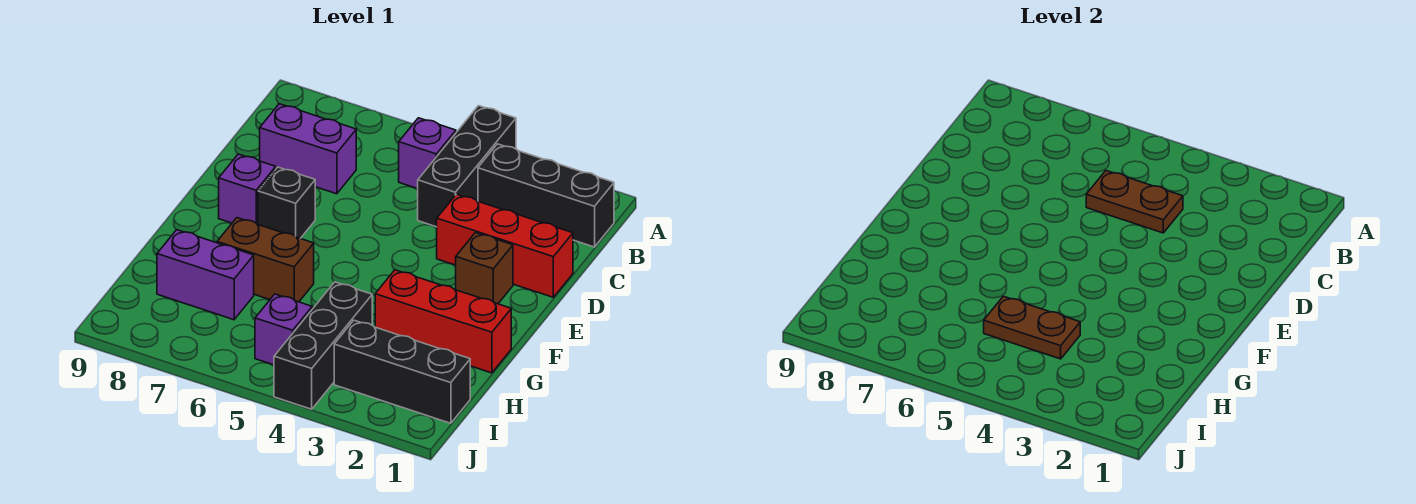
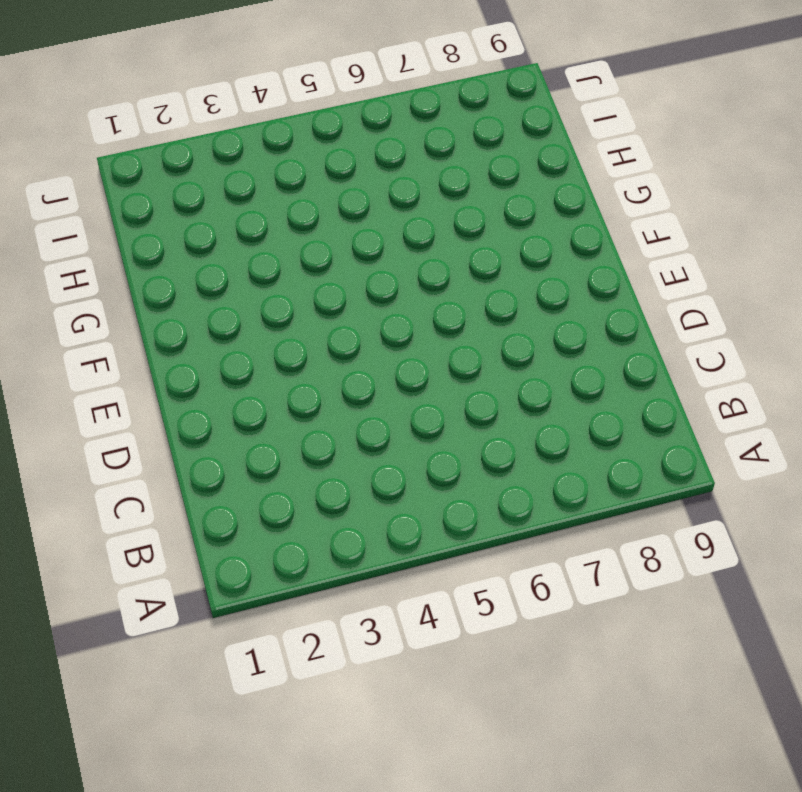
none -> black brick A4:C4 level 1
none -> black brick B1:B3 level 1
none -> purple brick B5 level 1

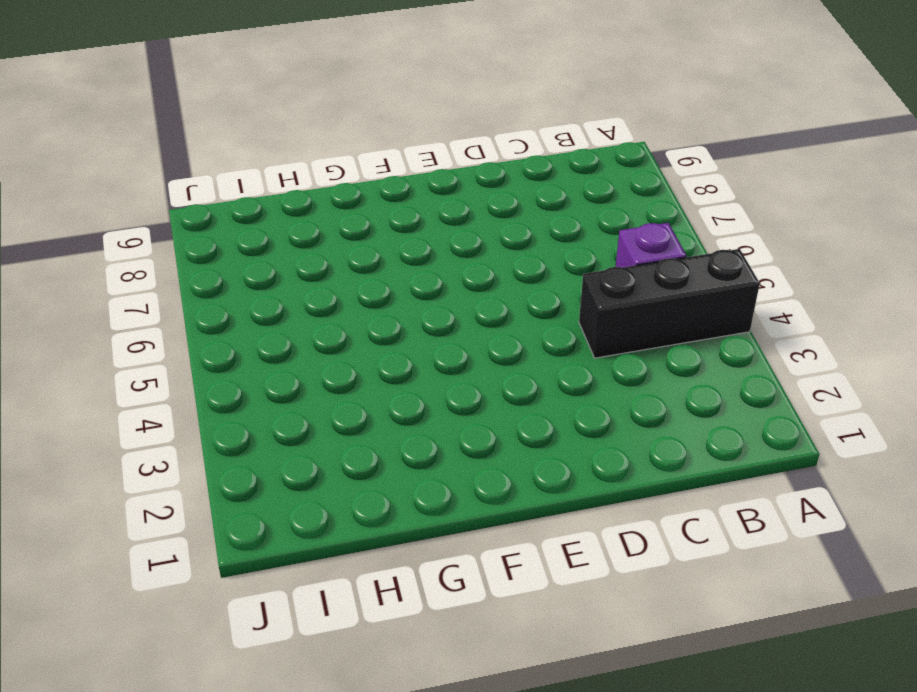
none -> black brick B1:B3 level 1
none -> purple brick C7:C8 level 1
none -> red brick D1:D3 level 1

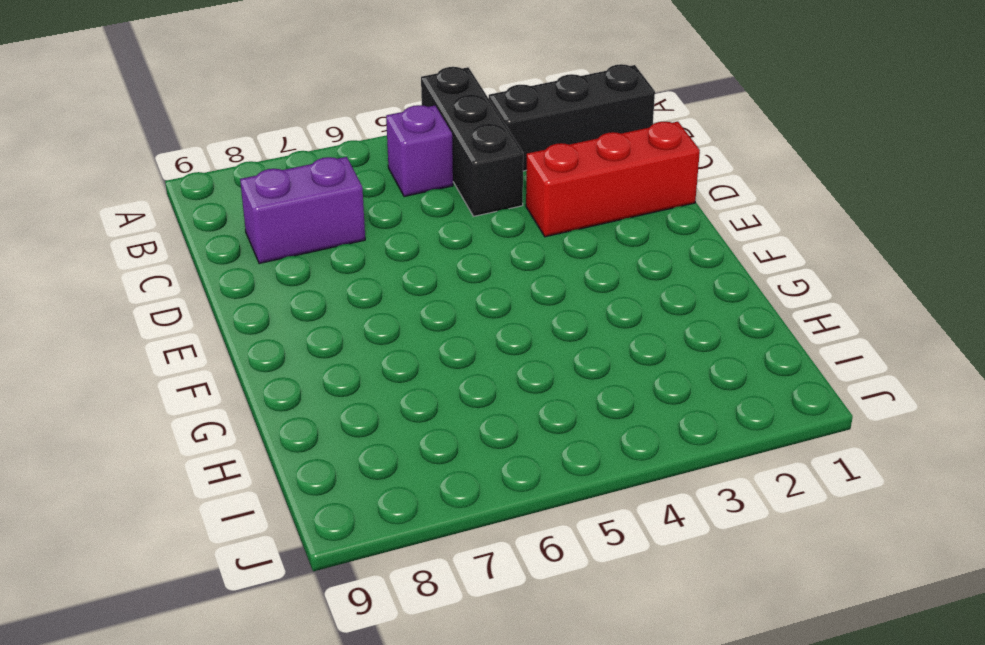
none -> brown brick E2 level 1
none -> black brick E7 level 1
none -> purple brick E8 level 1

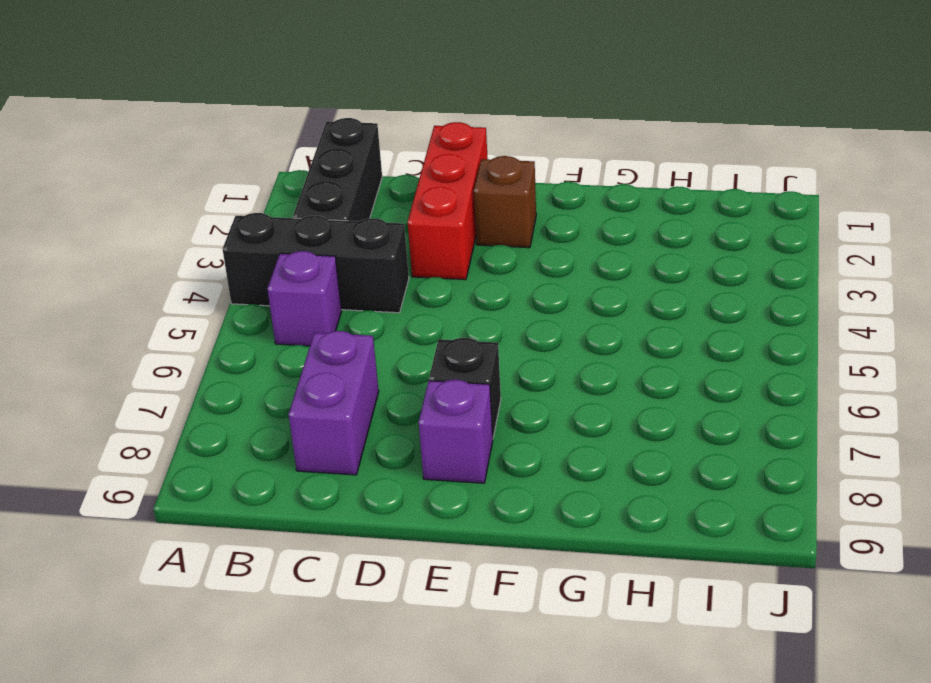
none -> red brick G1:G3 level 1
none -> brown brick G6:G7 level 1
none -> black brick H4:J4 level 1

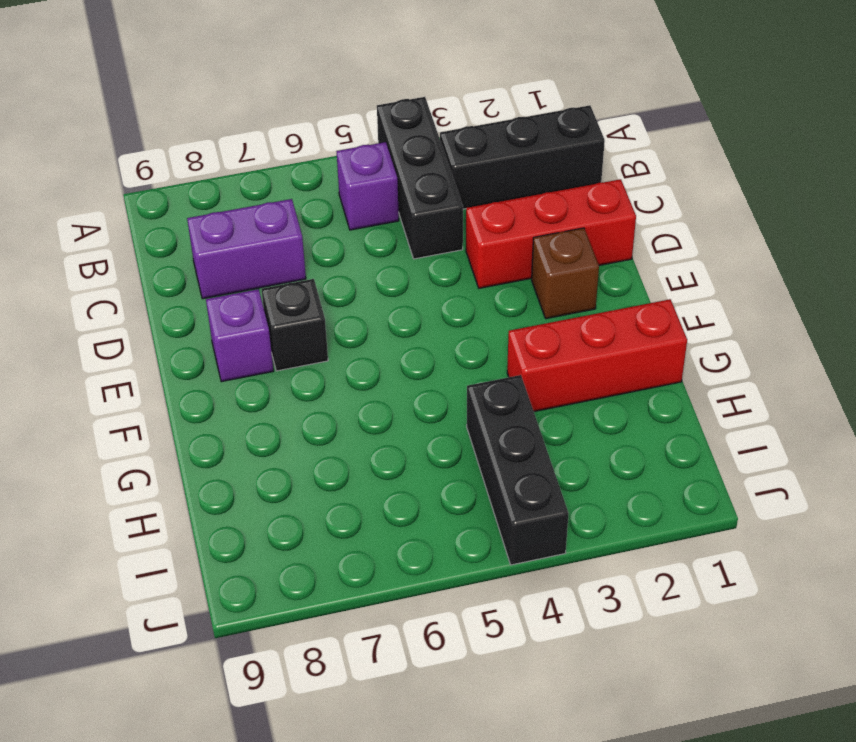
none -> brown brick G6:G7 level 1
none -> purple brick H7:H8 level 1
none -> black brick I1:I3 level 1

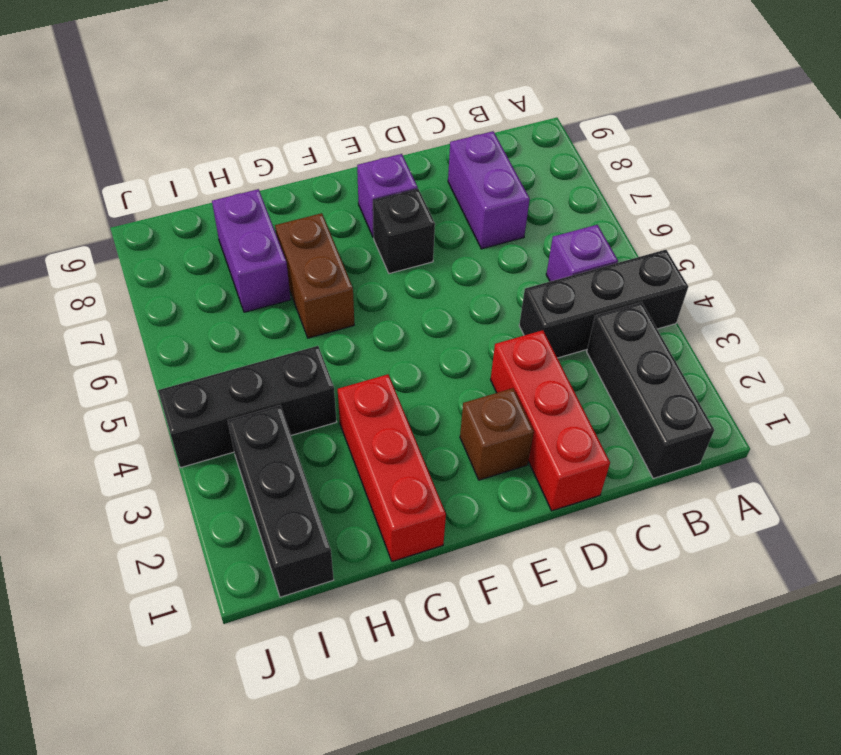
none -> purple brick I5 level 1
none -> brown plate C4:C5 level 2
none -> brown plate H4:H5 level 2

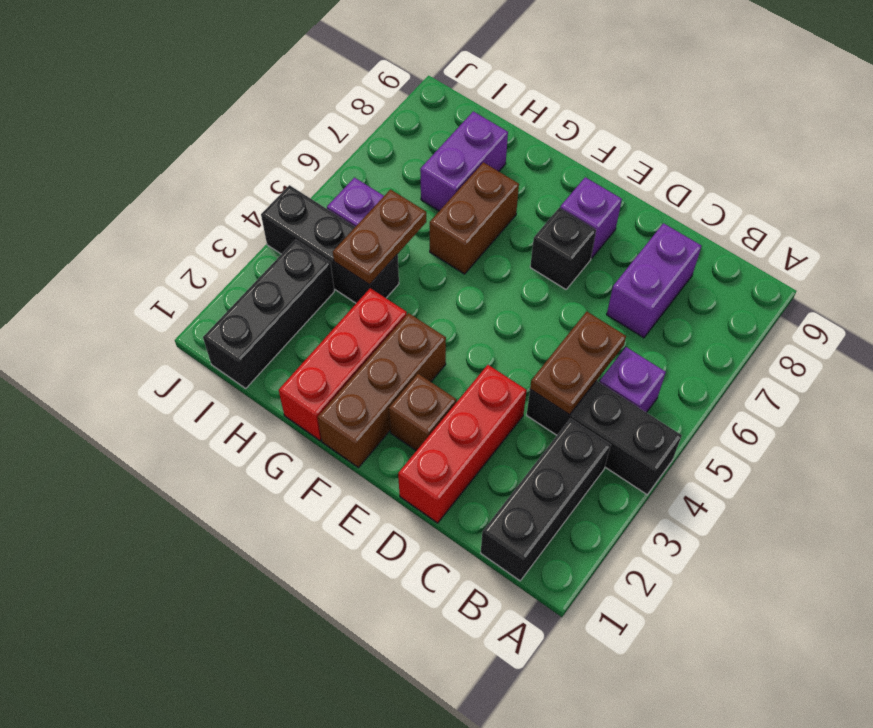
brown brick F1:F3 level 1 -> none

